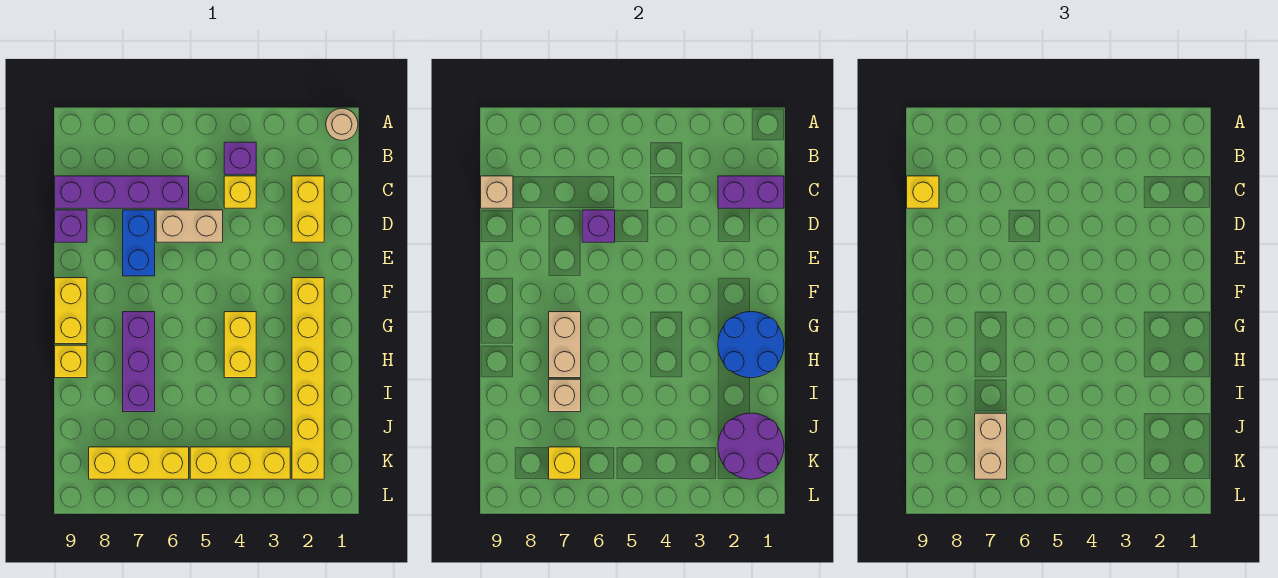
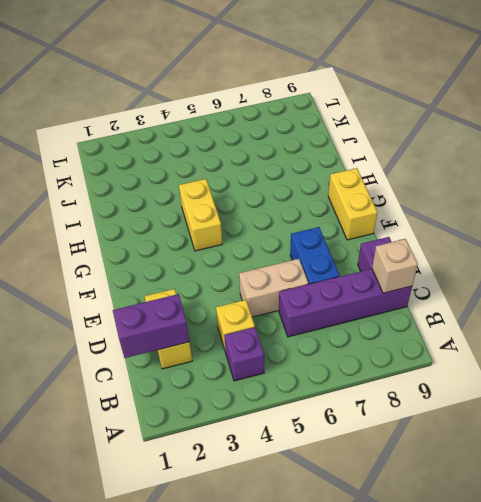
none -> tan round brick A1 level 1
none -> yellow brick F2:K2 level 1
none -> purple brick G7:I7 level 1

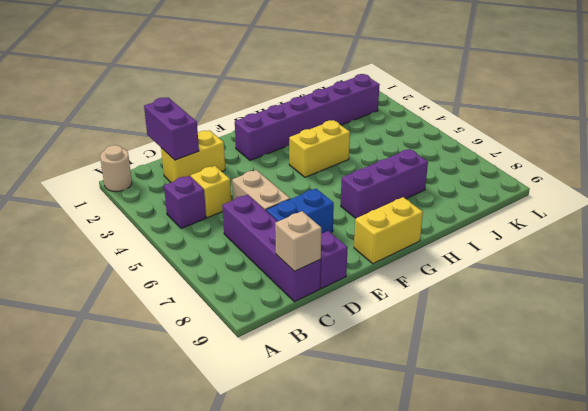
purple brick F2:K2 level 1 -> yellow brick F2:K2 level 1
none -> yellow brick H9 level 1
none -> yellow brick K3:K5 level 1
none -> yellow brick K6:K8 level 1

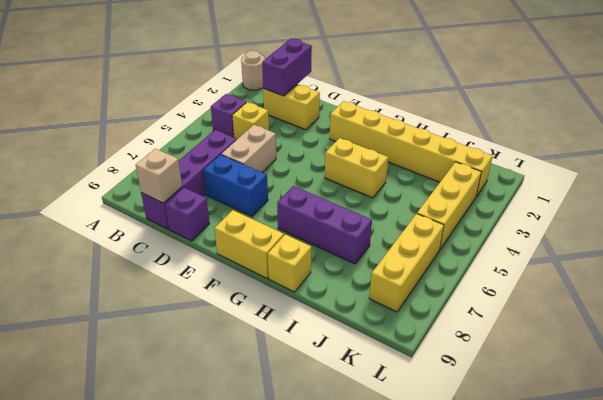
none -> purple brick D6 level 2
none -> blue round brick G1:H2 level 2
none -> tan brick G7:H7 level 2

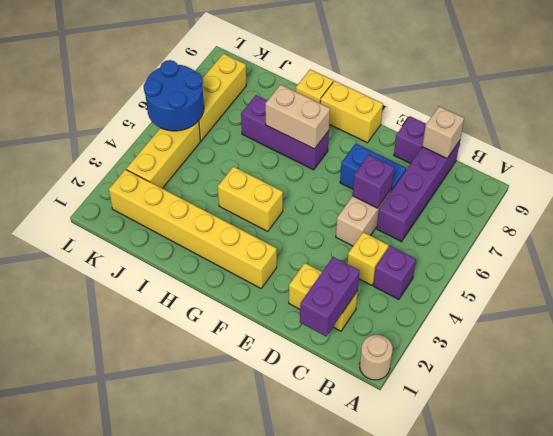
blue round brick K5:L6 level 2 -> blue round brick G1:H2 level 2
none -> tan brick I7 level 2
none -> purple round brick J1:K2 level 2
none -> yellow brick K7 level 2

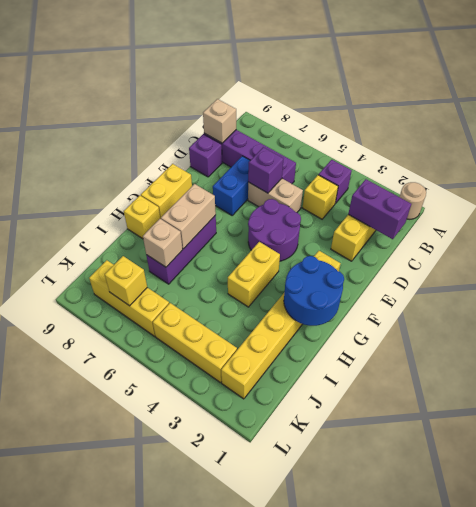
purple round brick E4:F5 level 1 -> purple round brick J1:K2 level 2
none -> yellow brick C9 level 3
none -> tan brick J7:K7 level 3

